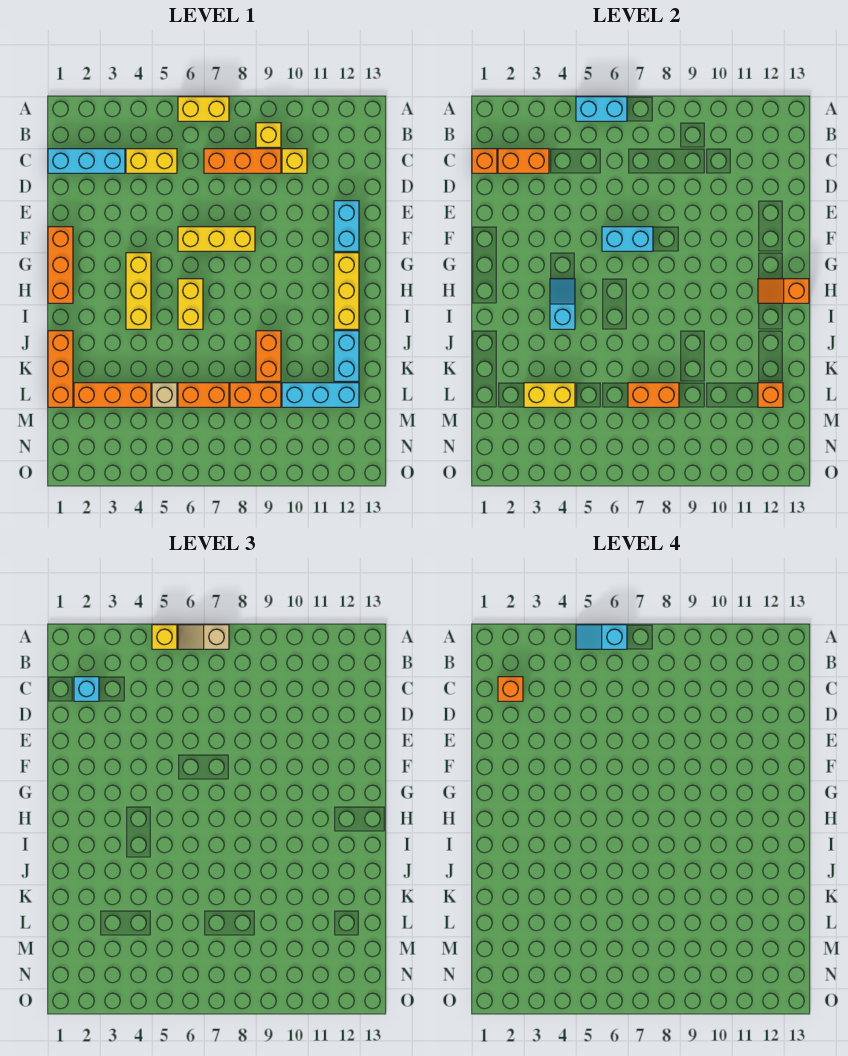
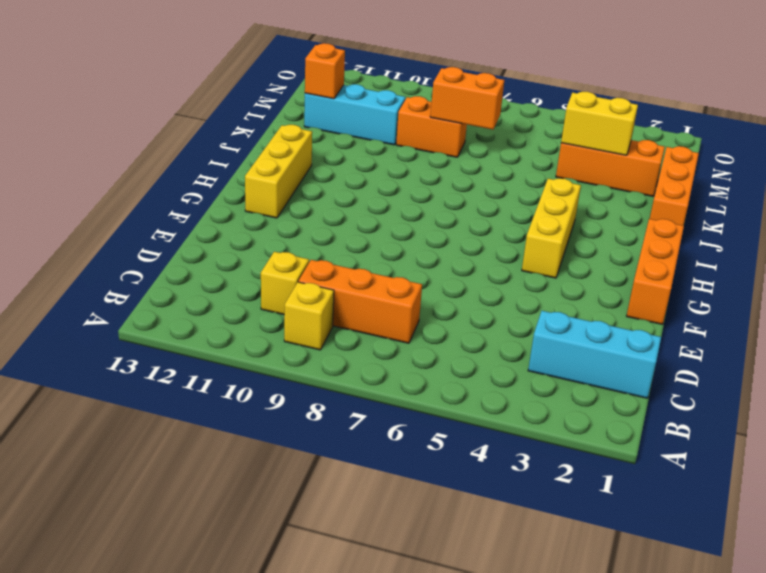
none -> yellow brick A6:A7 level 1
none -> yellow brick C4:C5 level 1
none -> cyan brick E12:F12 level 1
none -> yellow brick F6:F8 level 1

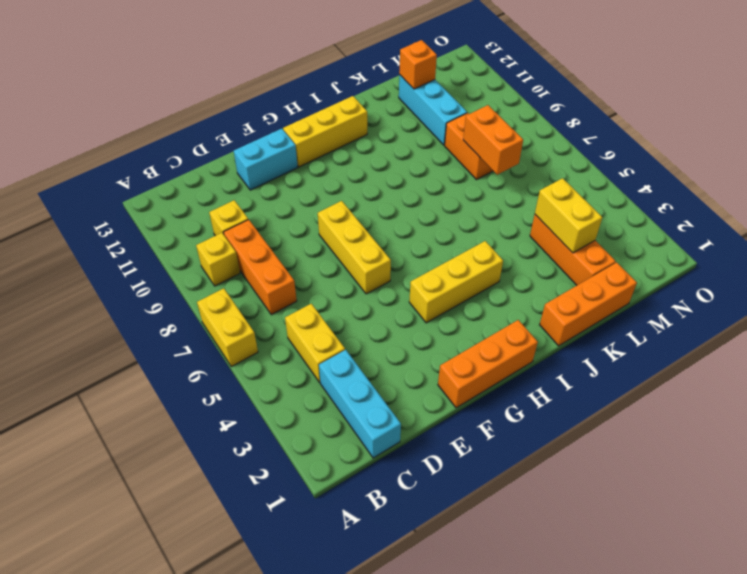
none -> yellow brick H6:I6 level 1
none -> orange brick J9:K9 level 1
none -> cyan brick J12:K12 level 1
none -> tan brick L5 level 1

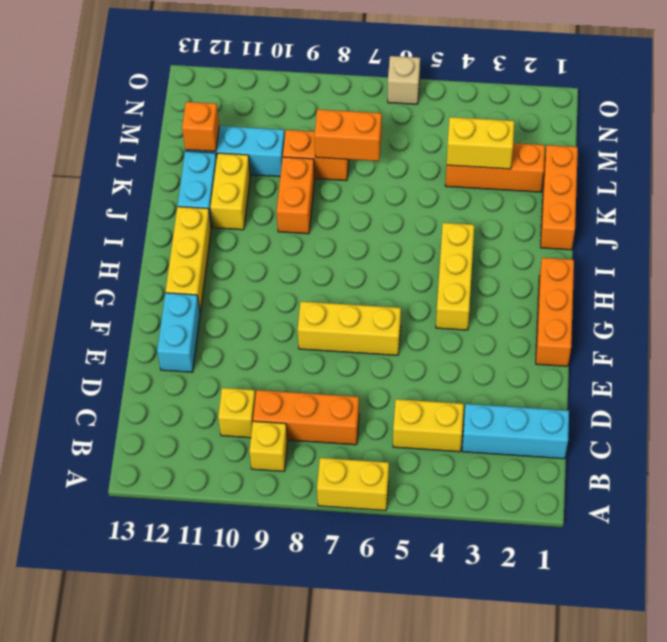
yellow brick J11:K11 level 1 -> yellow brick H6:I6 level 1
tan brick O6 level 1 -> tan brick L5 level 1
none -> orange brick L6:L7 level 1
none -> cyan brick A5:A6 level 2
none -> orange brick C1 level 2
none -> orange brick C2:C3 level 2

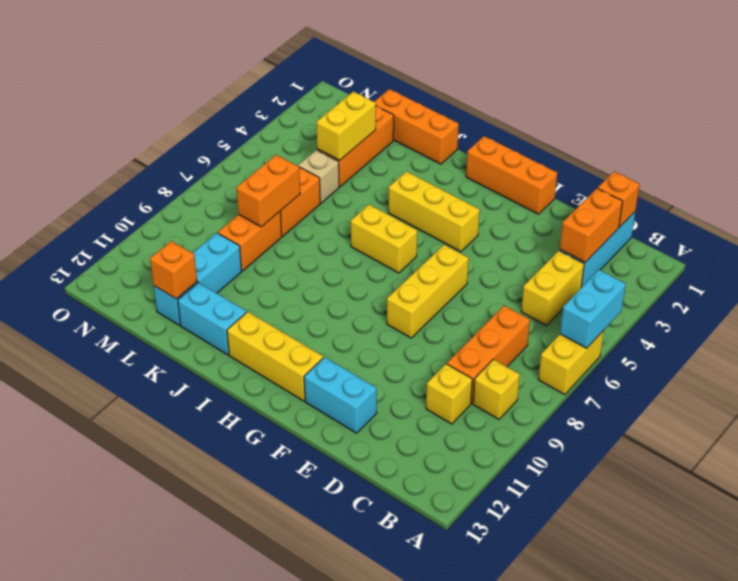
none -> orange brick J9:K9 level 1
none -> cyan brick F6:F7 level 2
none -> cyan slope H4:I4 level 2 top I
none -> orange slope H12:H13 level 2 top 13

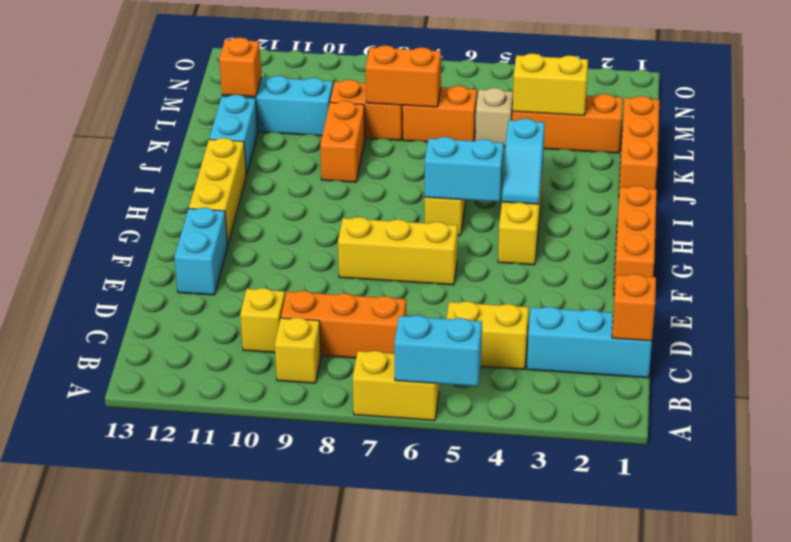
cyan brick H5:H6 level 2 -> cyan brick F6:F7 level 2
none -> orange brick C2:C3 level 2
none -> orange slope H12:H13 level 2 top 13
none -> yellow brick A5 level 3
none -> tan slope A6:A7 level 3 top 7

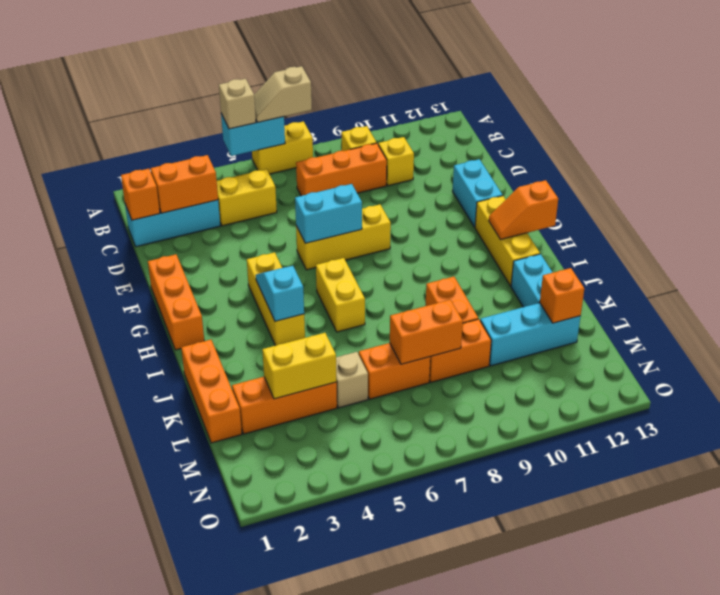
tan brick A5 level 3 -> yellow brick A5 level 3
none -> cyan brick C2 level 3
none -> cyan slope A5:A6 level 4 top 6
none -> orange brick C2 level 4

